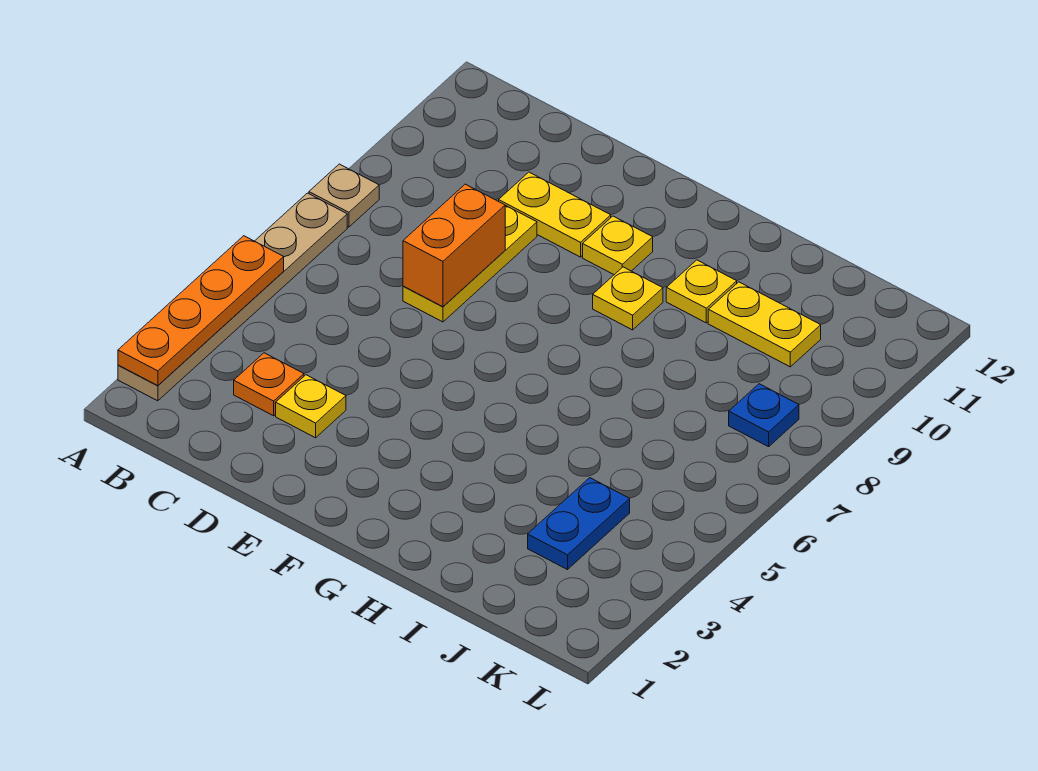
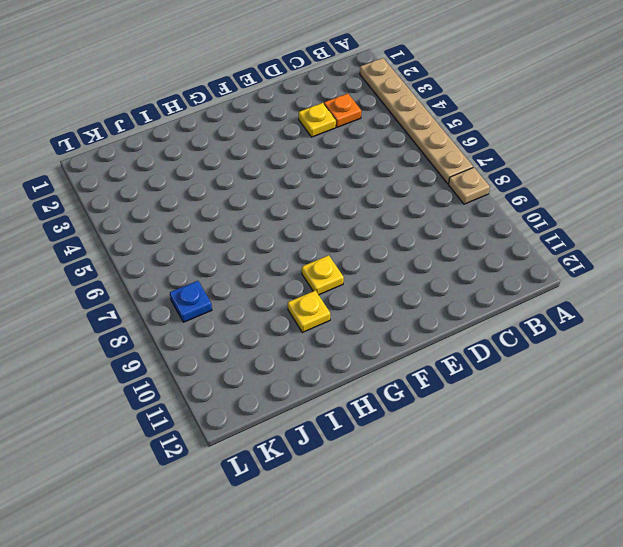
none -> yellow plate D7:D9 level 1
none -> yellow plate D10:E10 level 1
none -> yellow plate F10 level 1

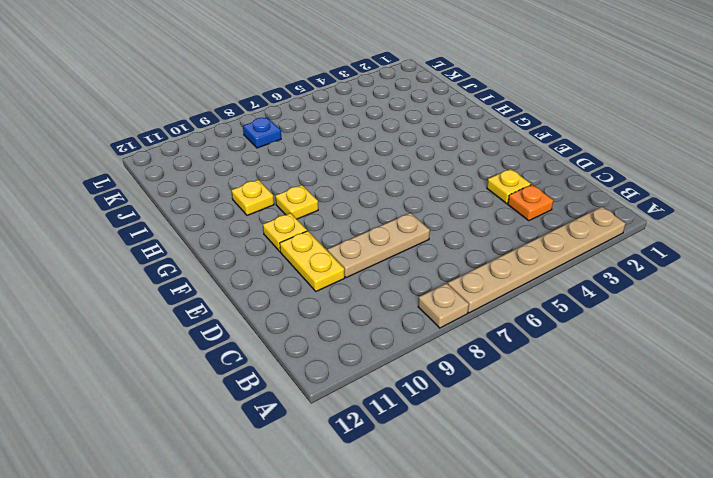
tan plate D7:D9 level 1 -> yellow plate D7:D9 level 1
none -> yellow plate I10:J10 level 1
none -> blue plate J3:J4 level 1
none -> orange plate A2:A5 level 2

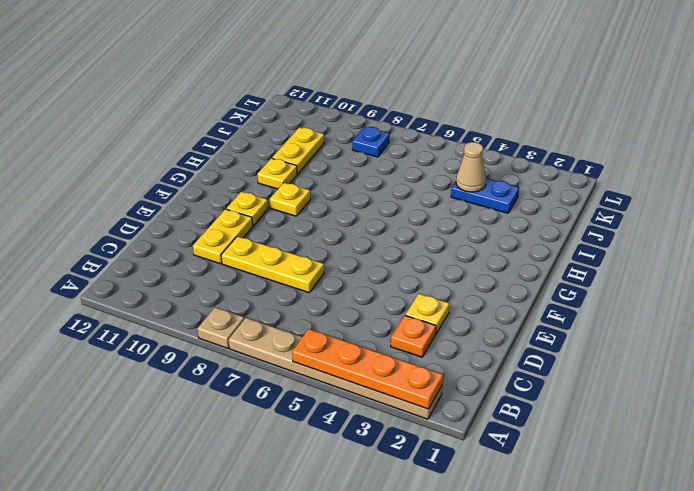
tan cone J4 level 2 -> none
none -> orange brick D7:D8 level 2

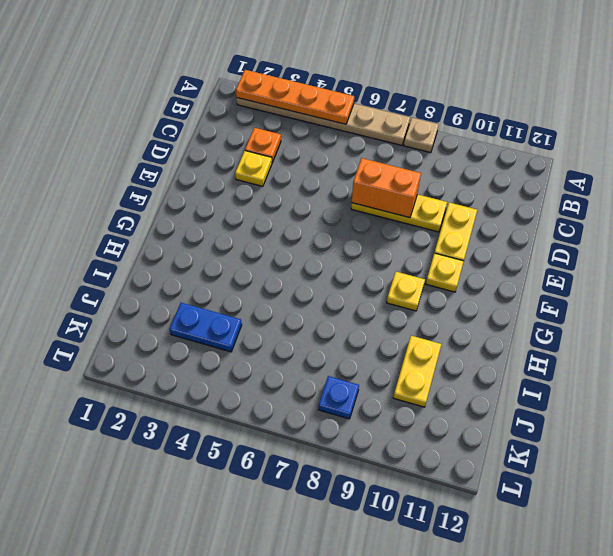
none -> yellow plate H10 level 1

